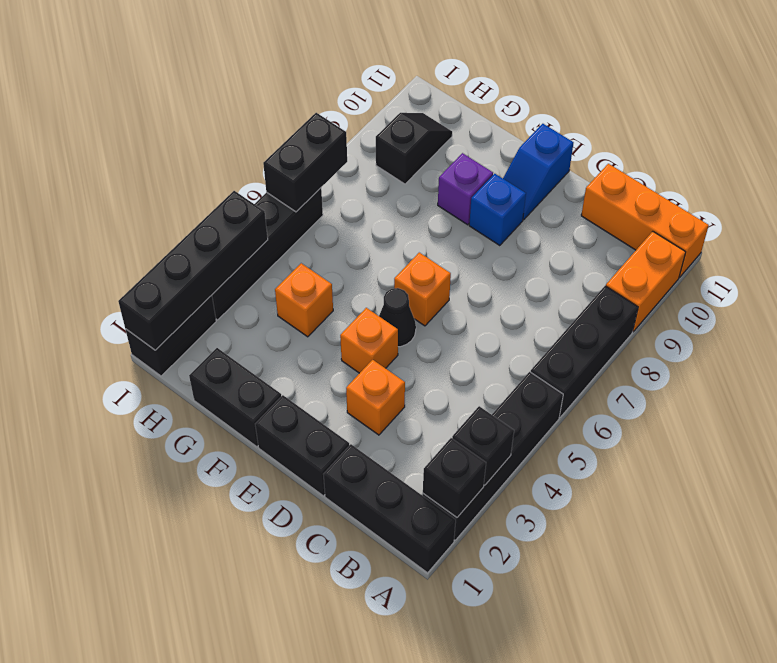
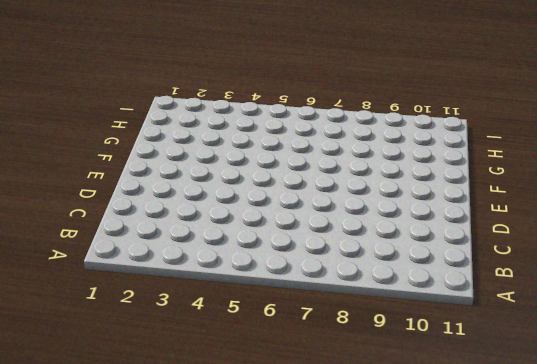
none -> black brick A1:C1 level 1
none -> black brick A2:A5 level 1
none -> black brick A6:A8 level 1

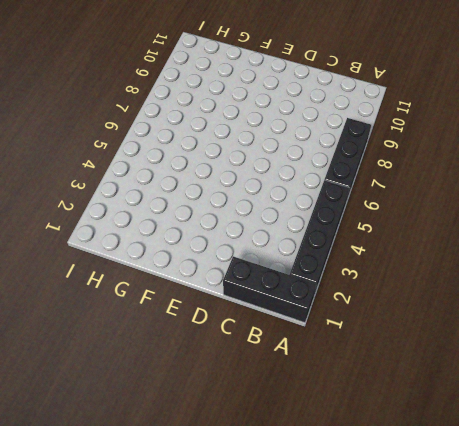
none -> orange brick A9:A10 level 1
none -> orange brick A11:C11 level 1
none -> black brick D1:E1 level 1

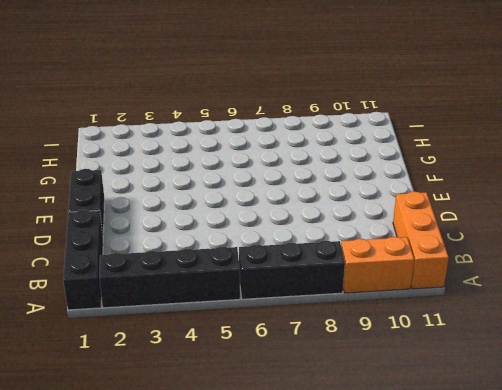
none -> orange brick D3 level 1
none -> orange brick E4 level 1
none -> black cone E5 level 1

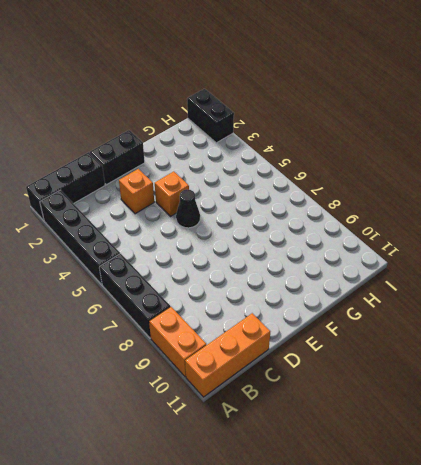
none -> orange brick E6 level 1
none -> blue brick E9 level 1
none -> blue slope E10:E11 level 1 top 11

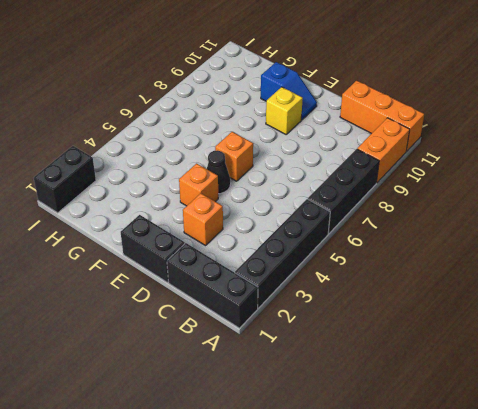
yellow brick E9 level 1 -> blue brick E9 level 1
blue slope E10:F10 level 1 top F -> blue slope E10:E11 level 1 top 11
none -> black brick F1:G1 level 1
none -> purple brick F9 level 1
none -> orange brick G4 level 1

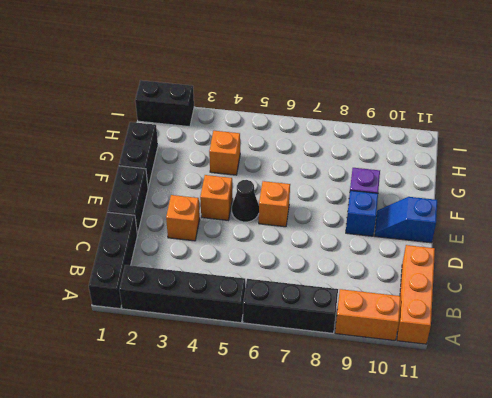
none -> black slope H9:H10 level 1 top 9
none -> black brick I3:I6 level 1
none -> black brick A2 level 2

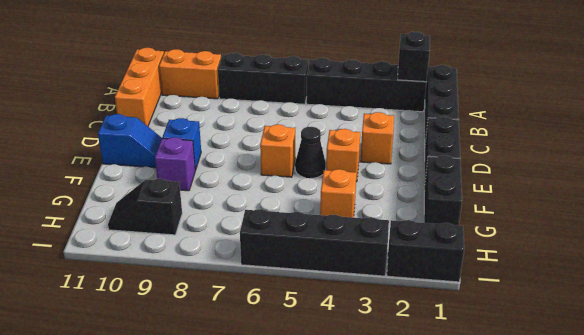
none -> black brick A3 level 2
none -> black brick I1:I4 level 2
none -> black brick I6:I7 level 2

